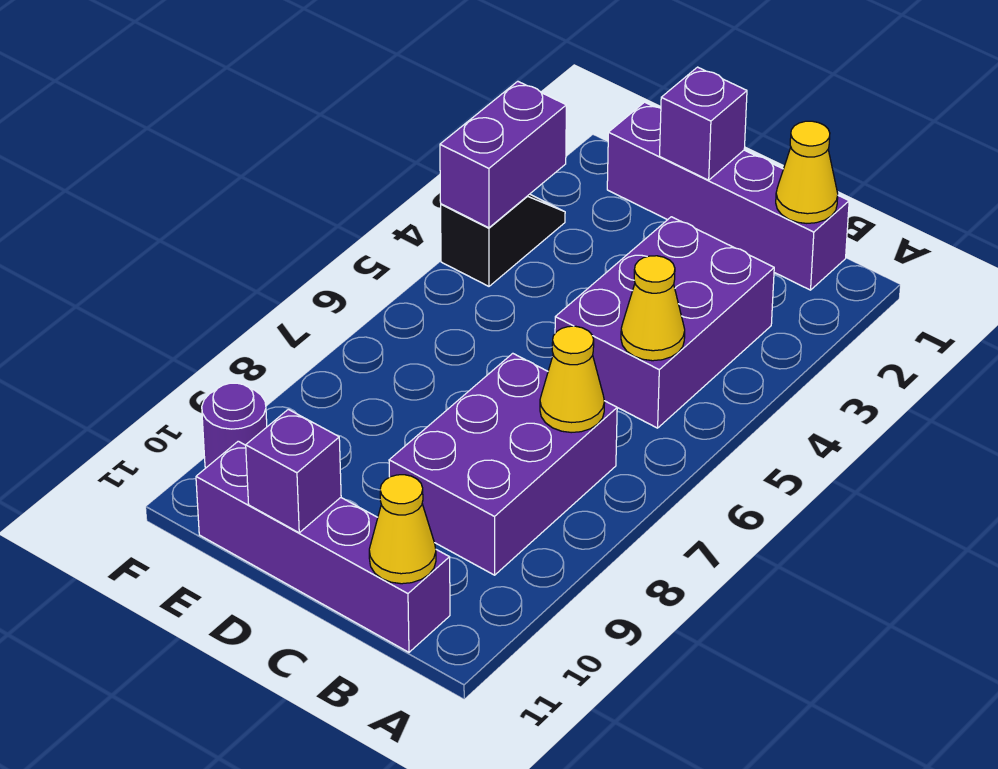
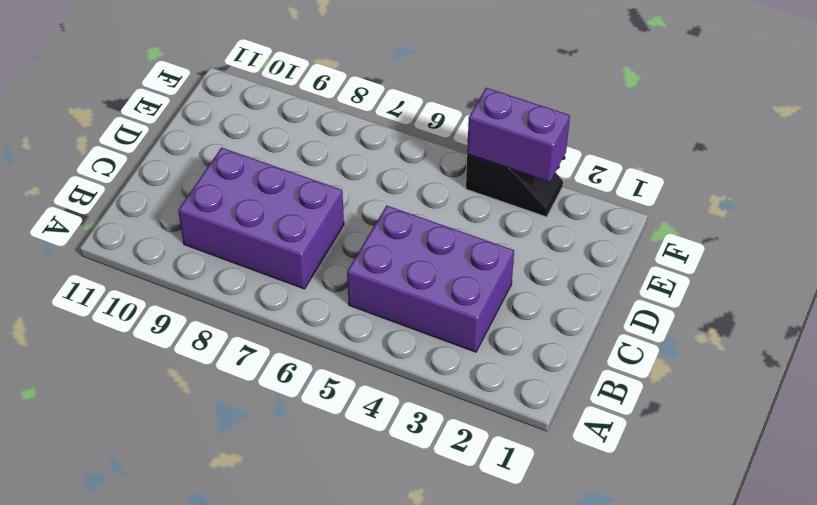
none -> purple brick B1:E1 level 1
none -> purple brick B11:E11 level 1
none -> purple round brick F10 level 1

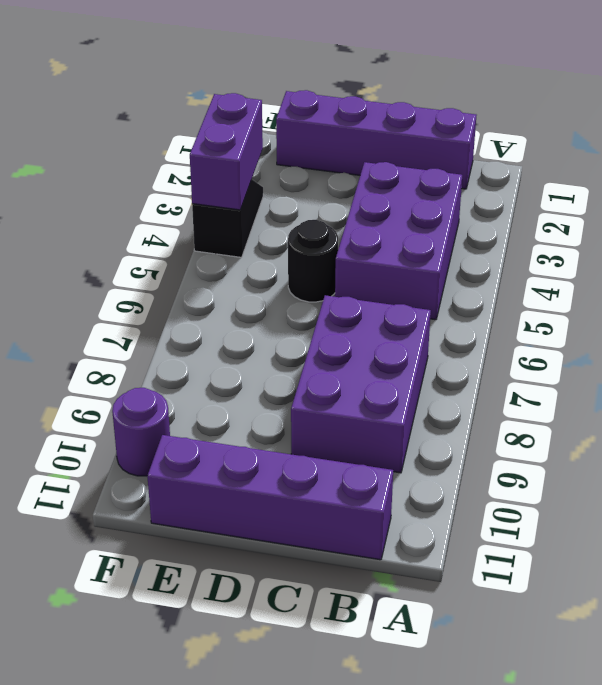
black round brick D5 level 1 -> none
none -> yellow cone B1 level 2
none -> yellow cone B5 level 2
none -> yellow cone B7 level 2

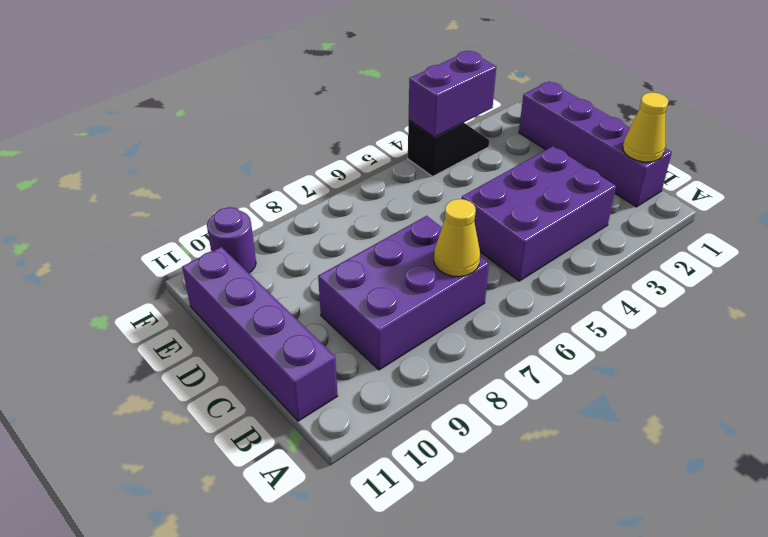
none -> yellow cone B5 level 2
none -> yellow cone B11 level 2
none -> purple brick D1 level 2

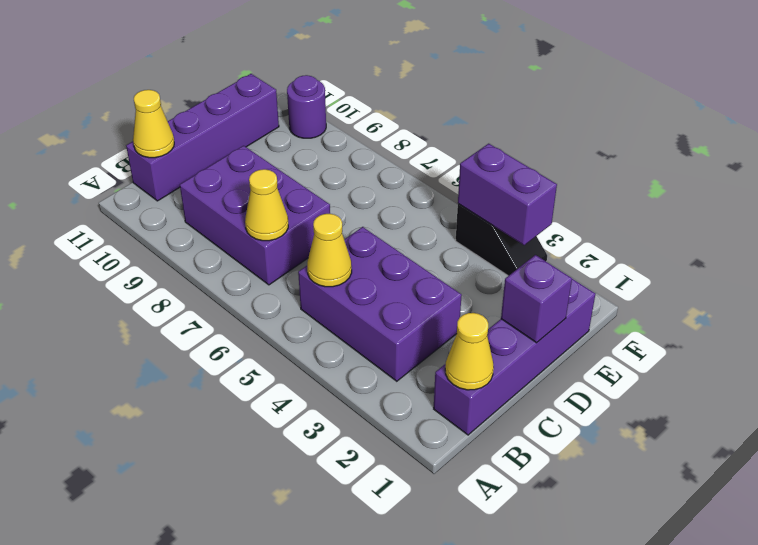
none -> purple brick D11 level 2

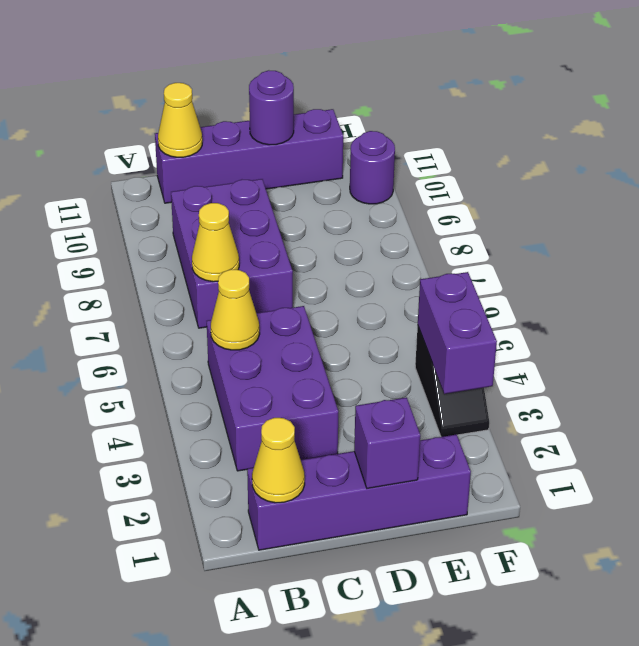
purple round brick D11 level 2 -> purple brick D11 level 2

